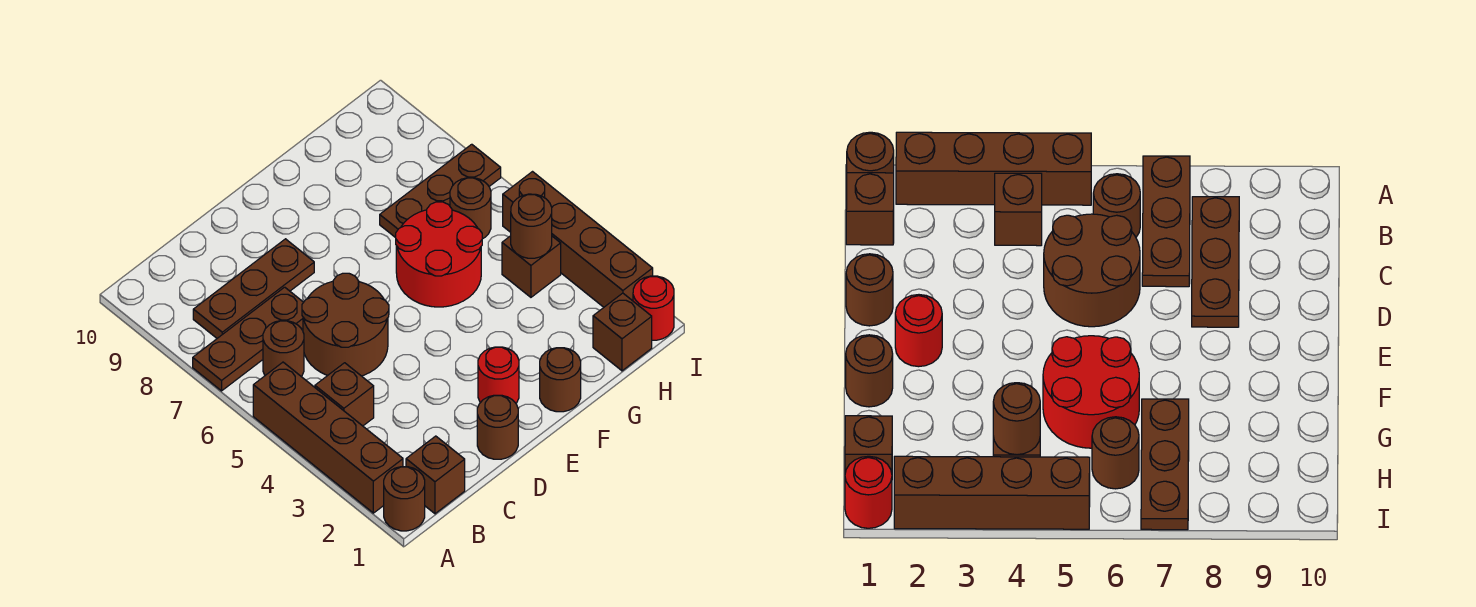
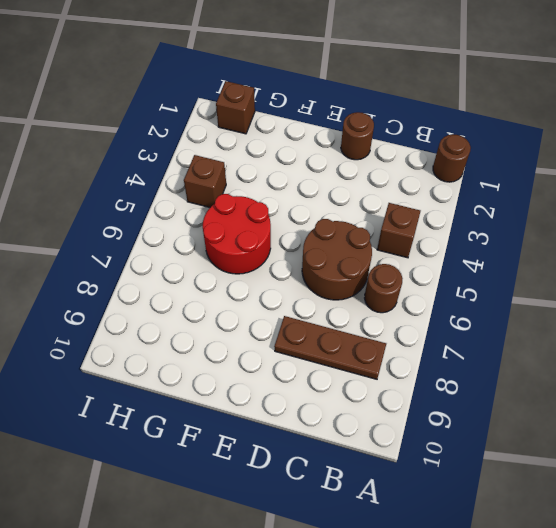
none -> brown brick A2:A5 level 1
none -> brown plate A7:C7 level 1
none -> brown brick B1 level 1

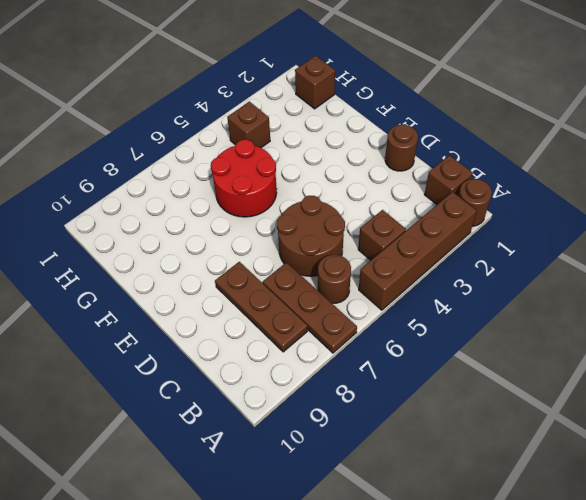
none -> red round brick E2 level 1
none -> brown round brick F1 level 1
none -> brown plate G7:I7 level 1

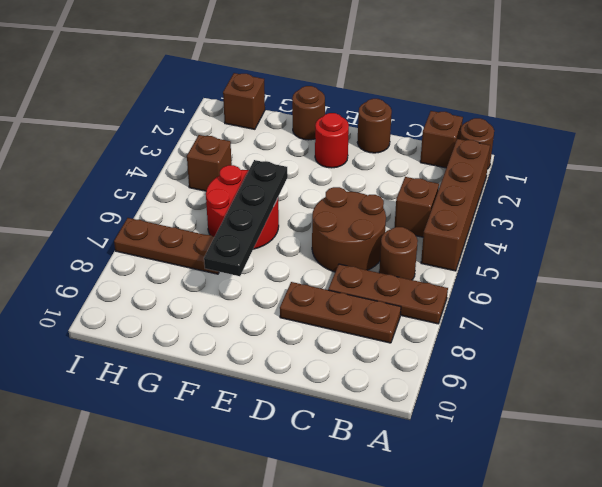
black plate F5:F8 level 2 -> none
none -> brown round brick H6 level 1
none -> red round brick I1 level 1
none -> brown brick I2:I5 level 1

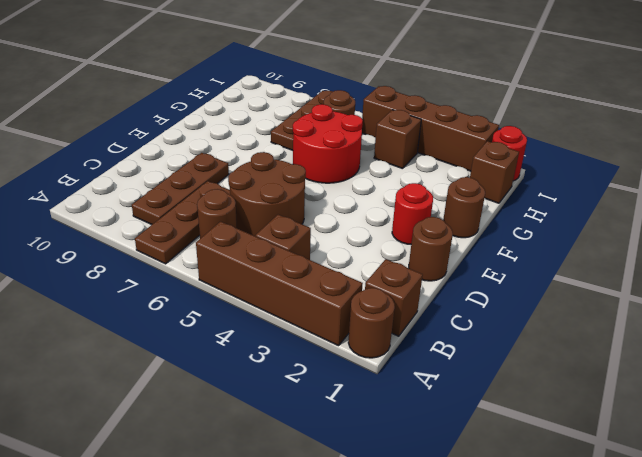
none -> brown round brick H4 level 2

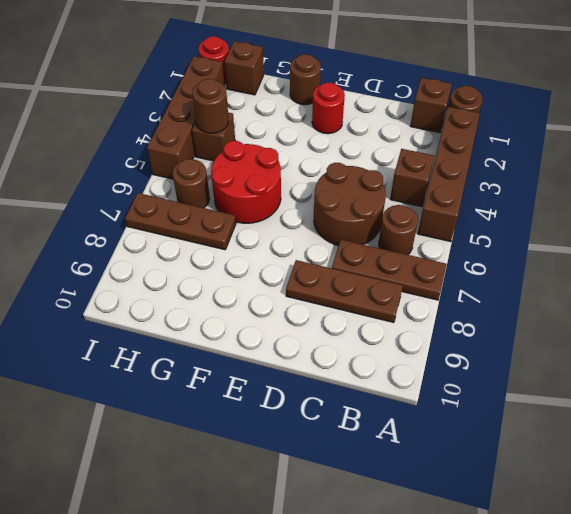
none -> brown round brick D1 level 1

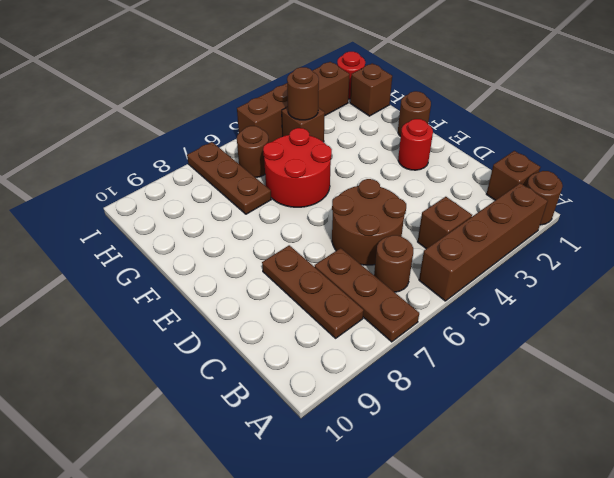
none -> brown round brick D1 level 1

